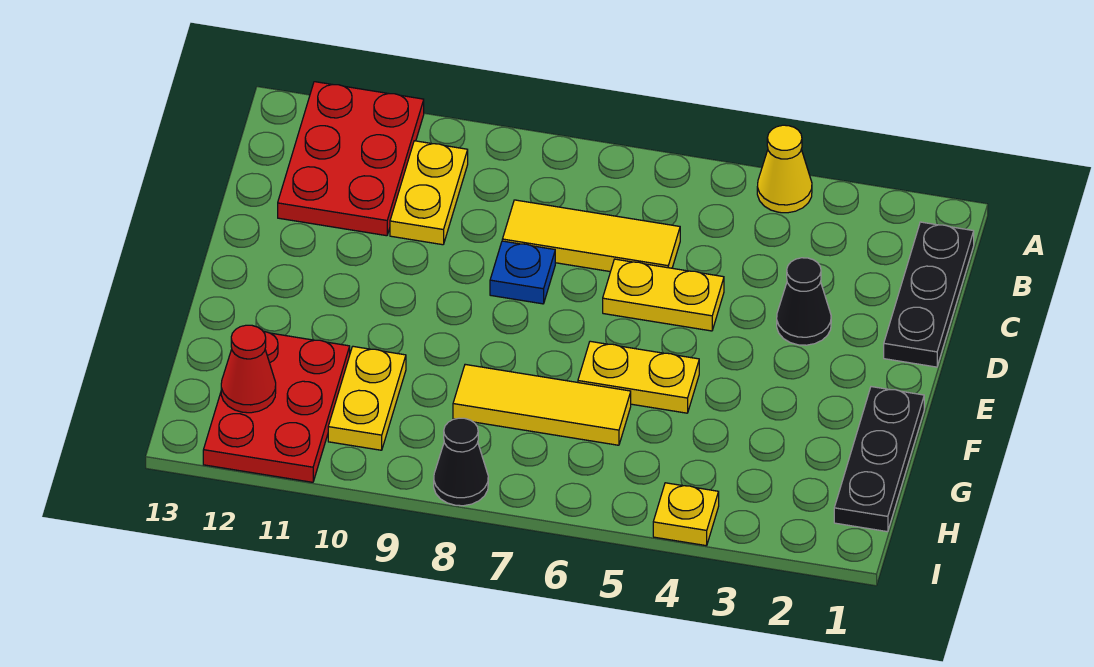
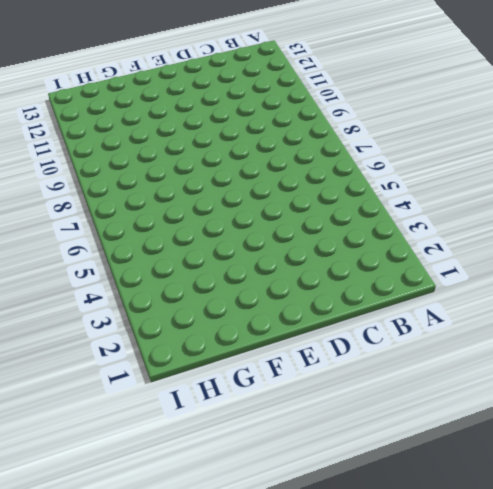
none -> yellow cone A4 level 1
none -> red plate A11:C12 level 1
none -> black plate B1:D1 level 1

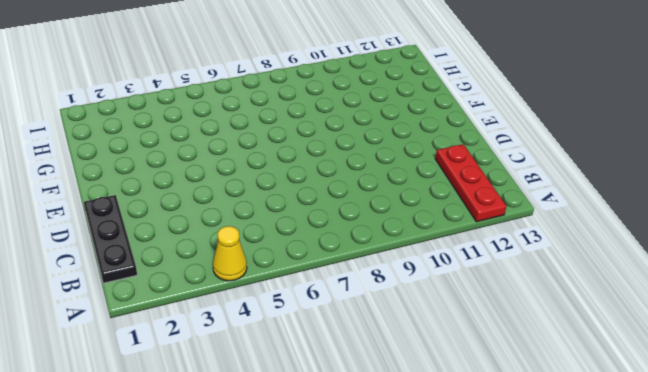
red plate A12:C12 level 1 -> red plate A11:C12 level 1
none -> yellow plate B10:C10 level 1
none -> yellow tile C6:C8 level 1
none -> black cone D3 level 1

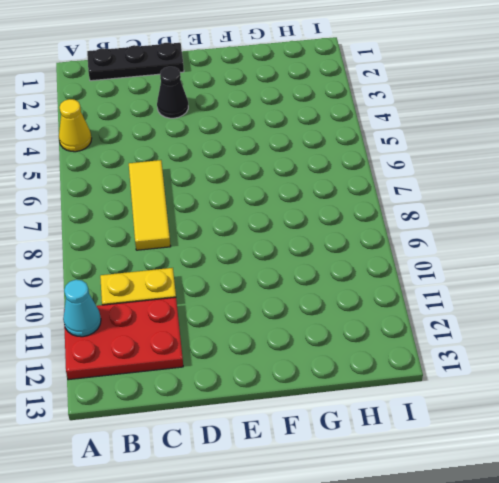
cyan cone A11 level 2 -> none
none -> yellow plate D5:D6 level 1
none -> blue plate D8 level 1
none -> black plate F1:H1 level 1

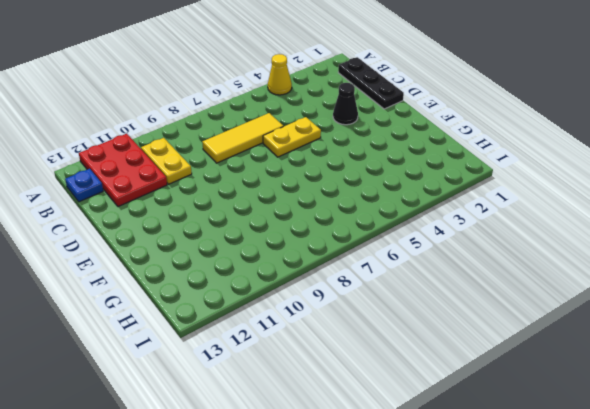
blue plate B13 level 1 -> blue plate D8 level 1
none -> black plate F1:H1 level 1
none -> yellow plate F5:F6 level 1
none -> yellow tile G6:G8 level 1

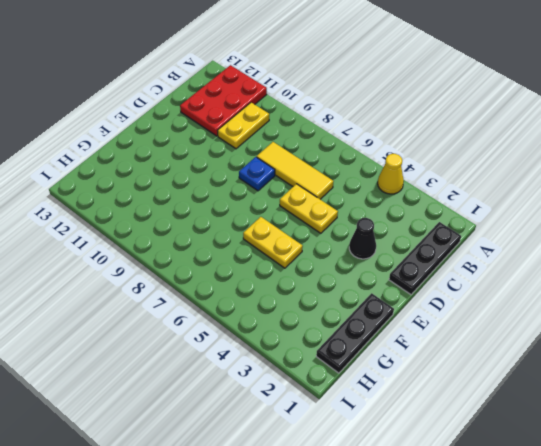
none -> yellow tile G6:G8 level 1
none -> yellow plate G10:H10 level 1
none -> red plate G11:I12 level 1

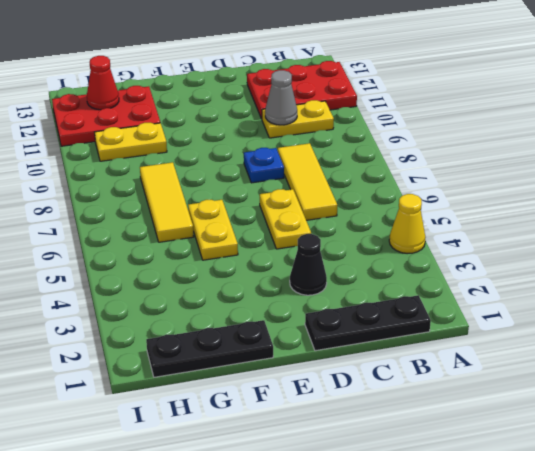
grey cone C10 level 2 -> none
none -> yellow plate I4 level 1
none -> black cone I8 level 1

